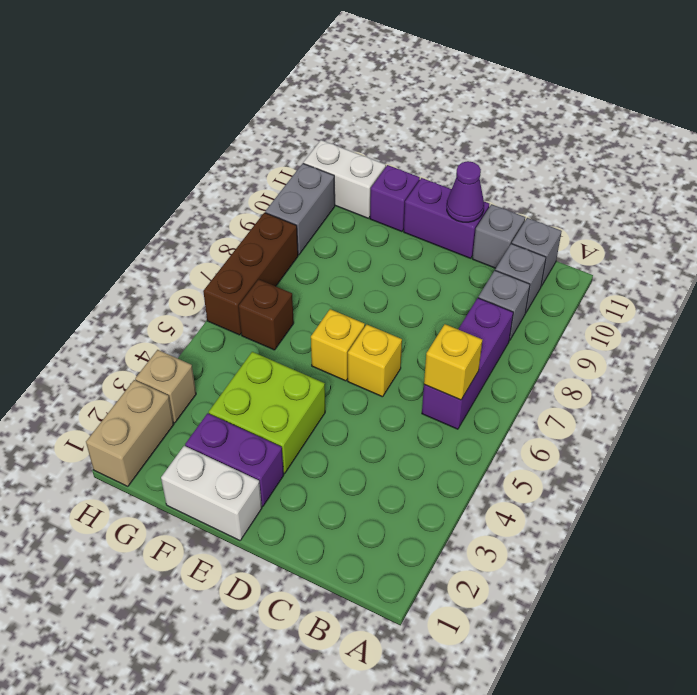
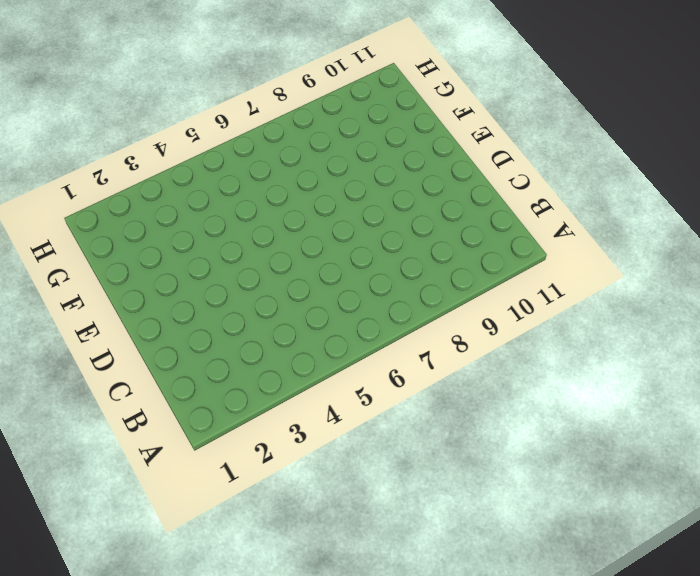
none -> purple brick B6:B8 level 1
none -> grey brick B9 level 1
none -> grey brick B10 level 1

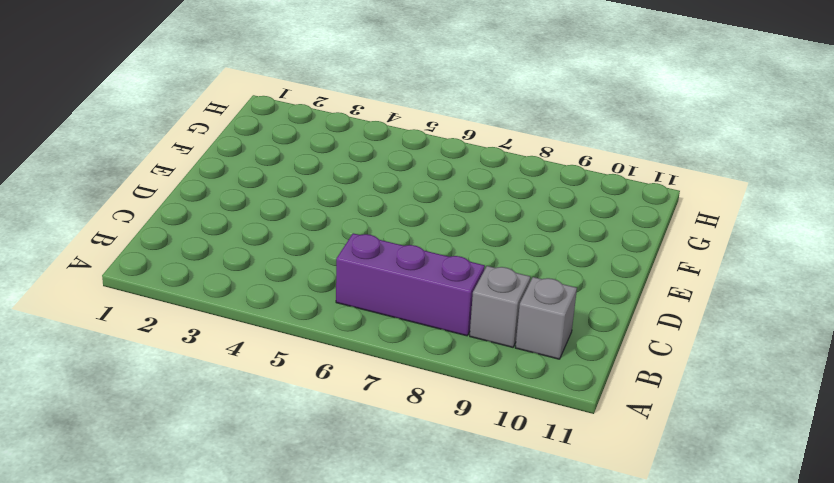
none -> grey brick B11 level 1
none -> grey brick C11 level 1
none -> yellow brick D6 level 1

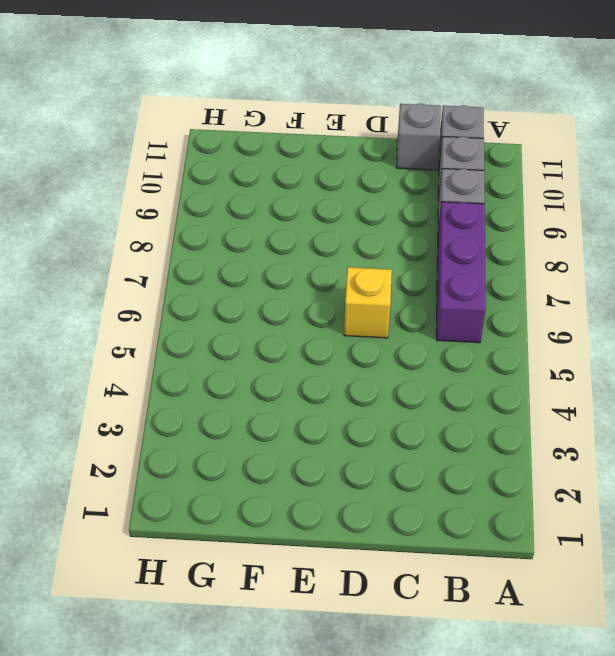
none -> purple brick D11:E11 level 1
none -> white brick E1:F1 level 1
none -> purple brick E2:F2 level 1

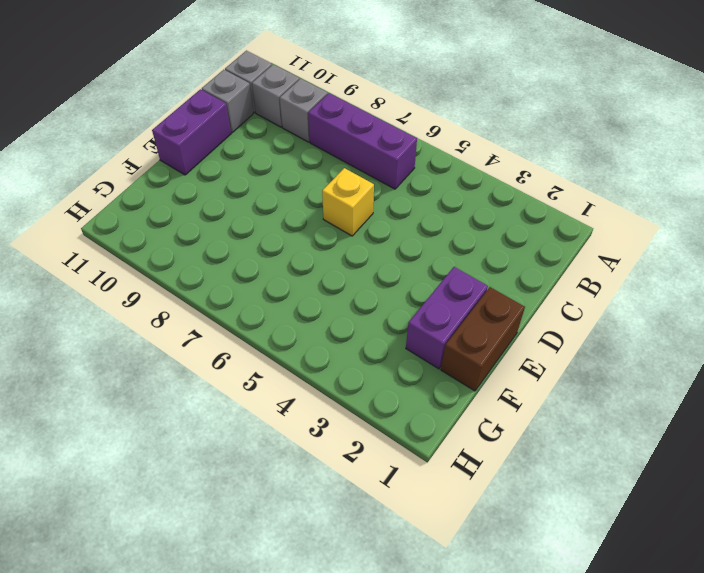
brown brick E1:F1 level 1 -> white brick E1:F1 level 1
none -> lime brick E3:F4 level 1
none -> yellow brick E6 level 1
none -> purple brick F11 level 1

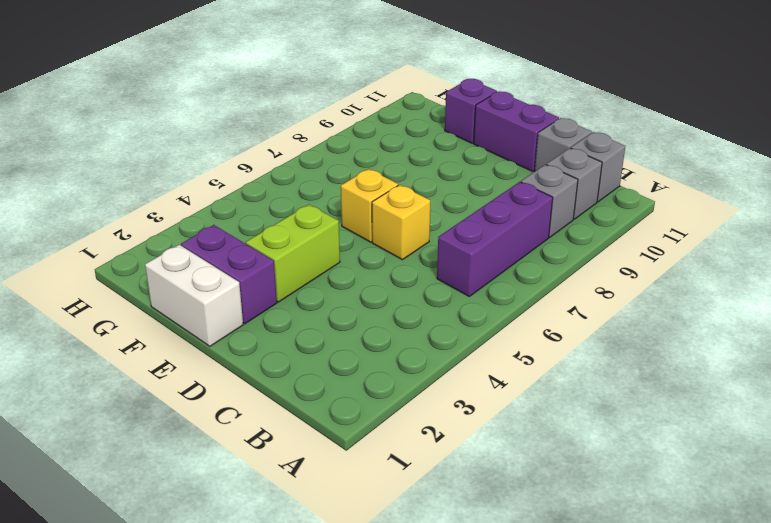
lime brick E3:E4 level 1 -> lime brick E3:F4 level 1
none -> brown brick G6 level 1
none -> white brick G11:H11 level 1
none -> tan brick H1:H2 level 1

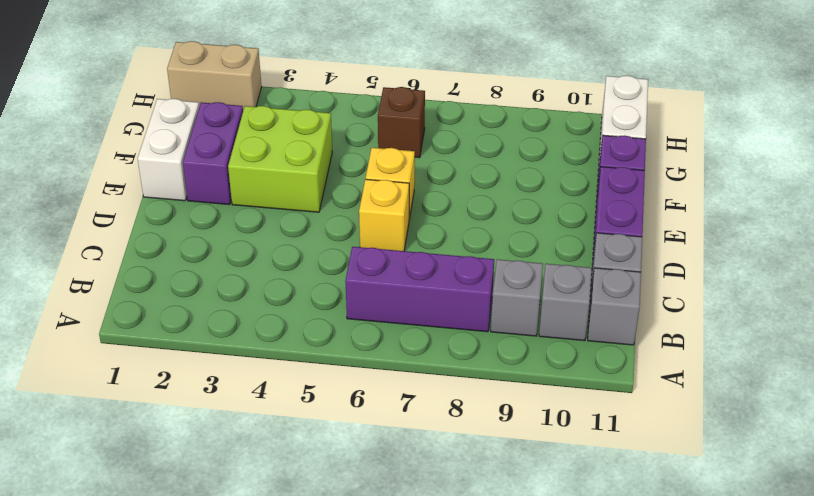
none -> tan brick H3 level 1
none -> brown brick H6:H8 level 1
none -> grey brick H9:H10 level 1

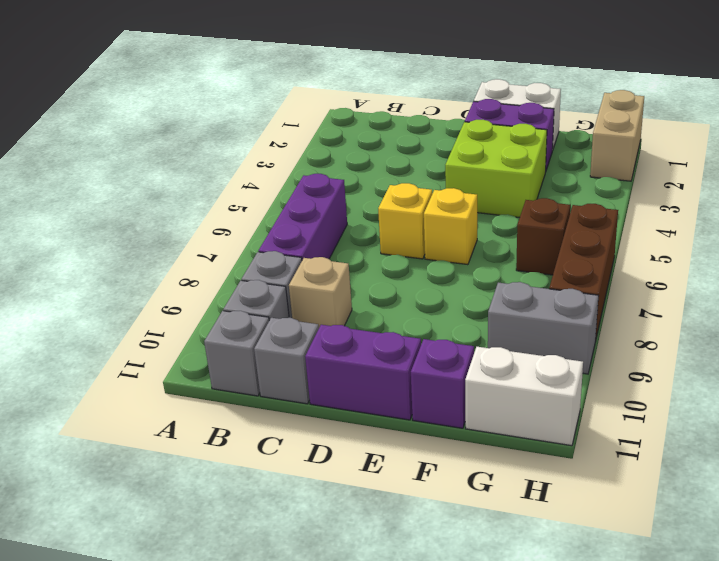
tan brick C9 level 1 -> tan brick H3 level 1
grey brick G9:H9 level 1 -> grey brick H9:H10 level 1
none -> yellow brick B6 level 2
none -> purple cone D11 level 2

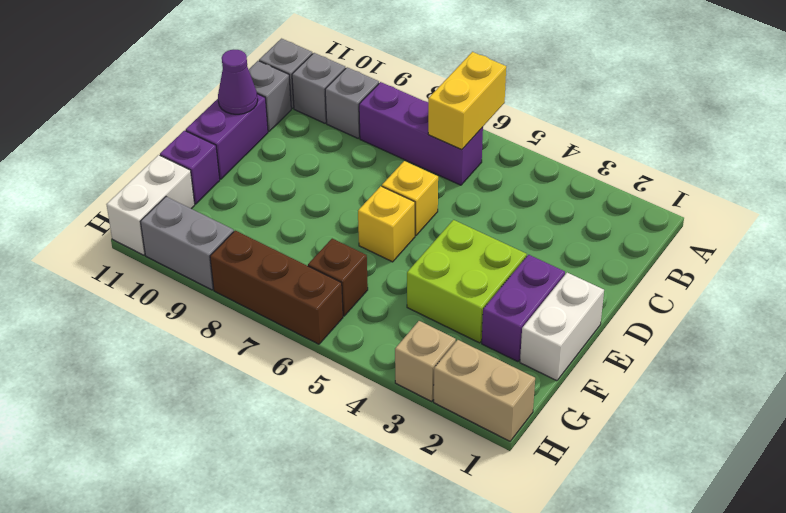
yellow brick A6:B6 level 2 -> yellow brick B6 level 2

